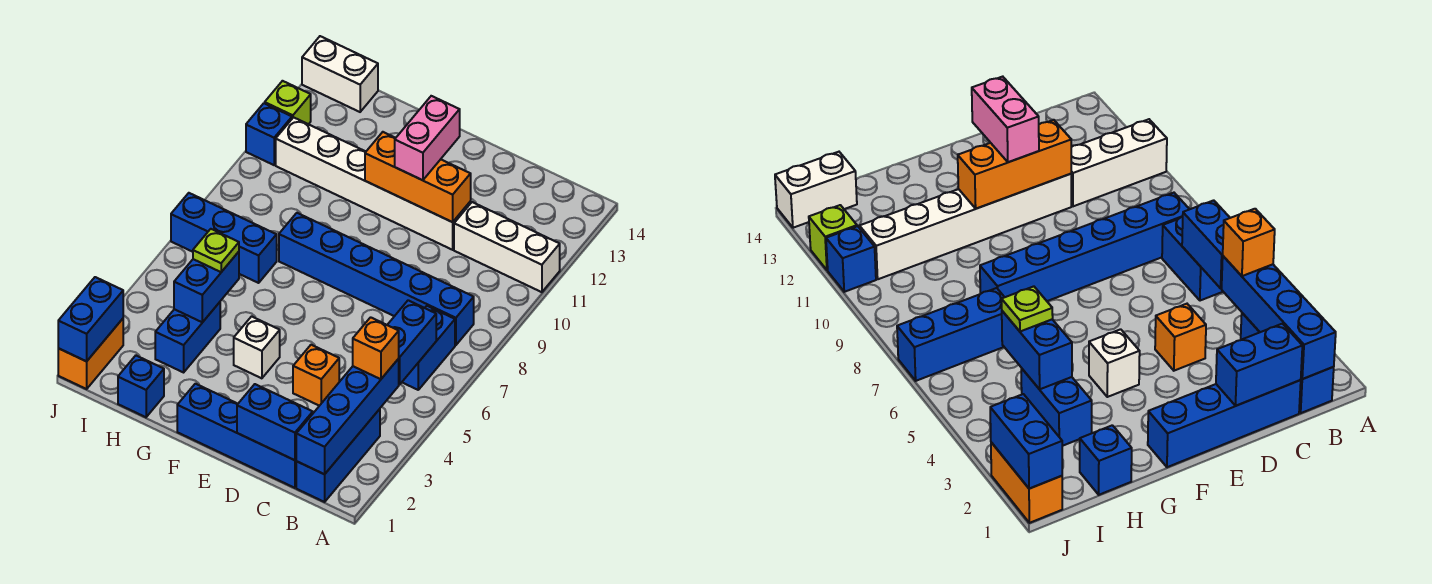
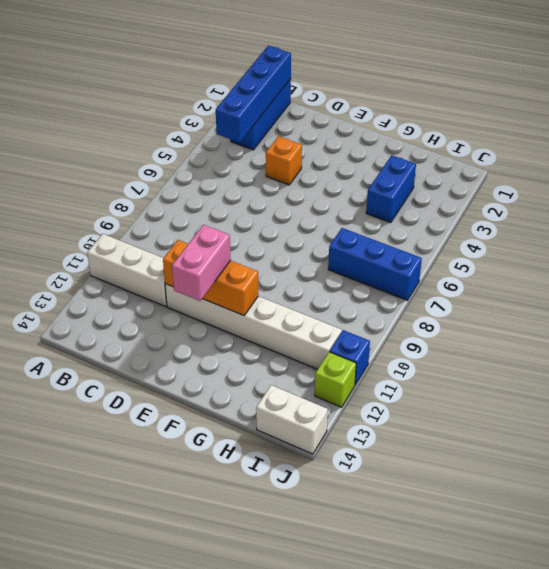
none -> blue brick B6:B7 level 1
none -> blue brick B8:G8 level 1
none -> blue brick C1:F1 level 1

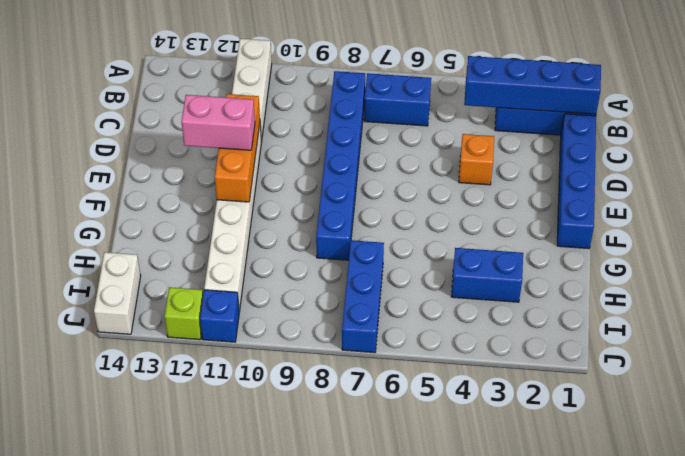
none -> white brick F4 level 1
none -> blue brick H1 level 1
none -> orange brick J1:J2 level 1

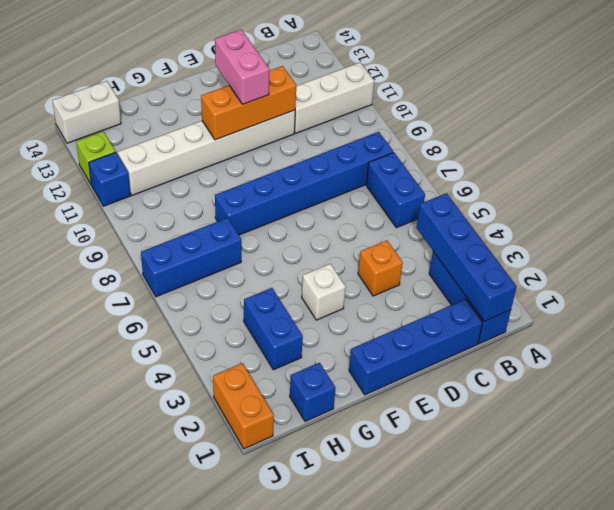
none -> blue brick B5:B6 level 2
none -> blue brick C1:D1 level 2
none -> blue brick H4:H5 level 2

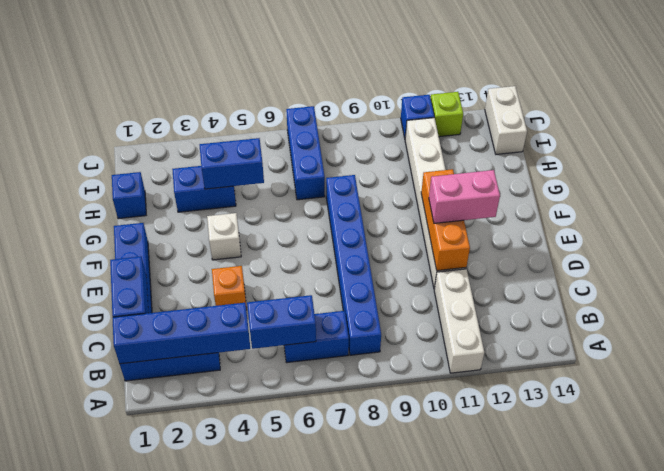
none -> orange brick J1:J2 level 1
none -> blue brick J1:J2 level 2
none -> orange brick B4 level 3

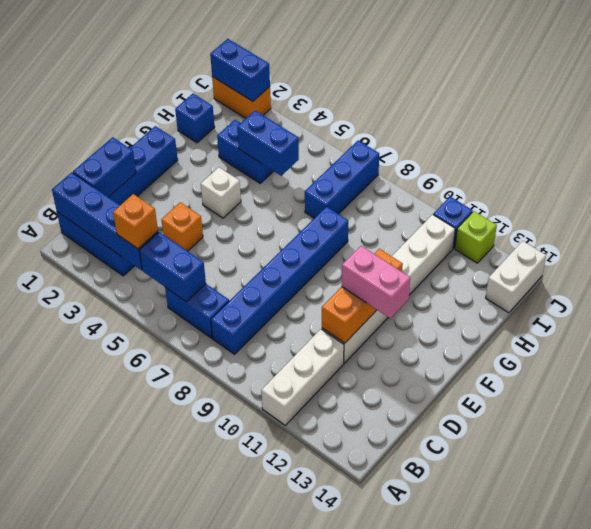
none -> lime plate H5 level 3

